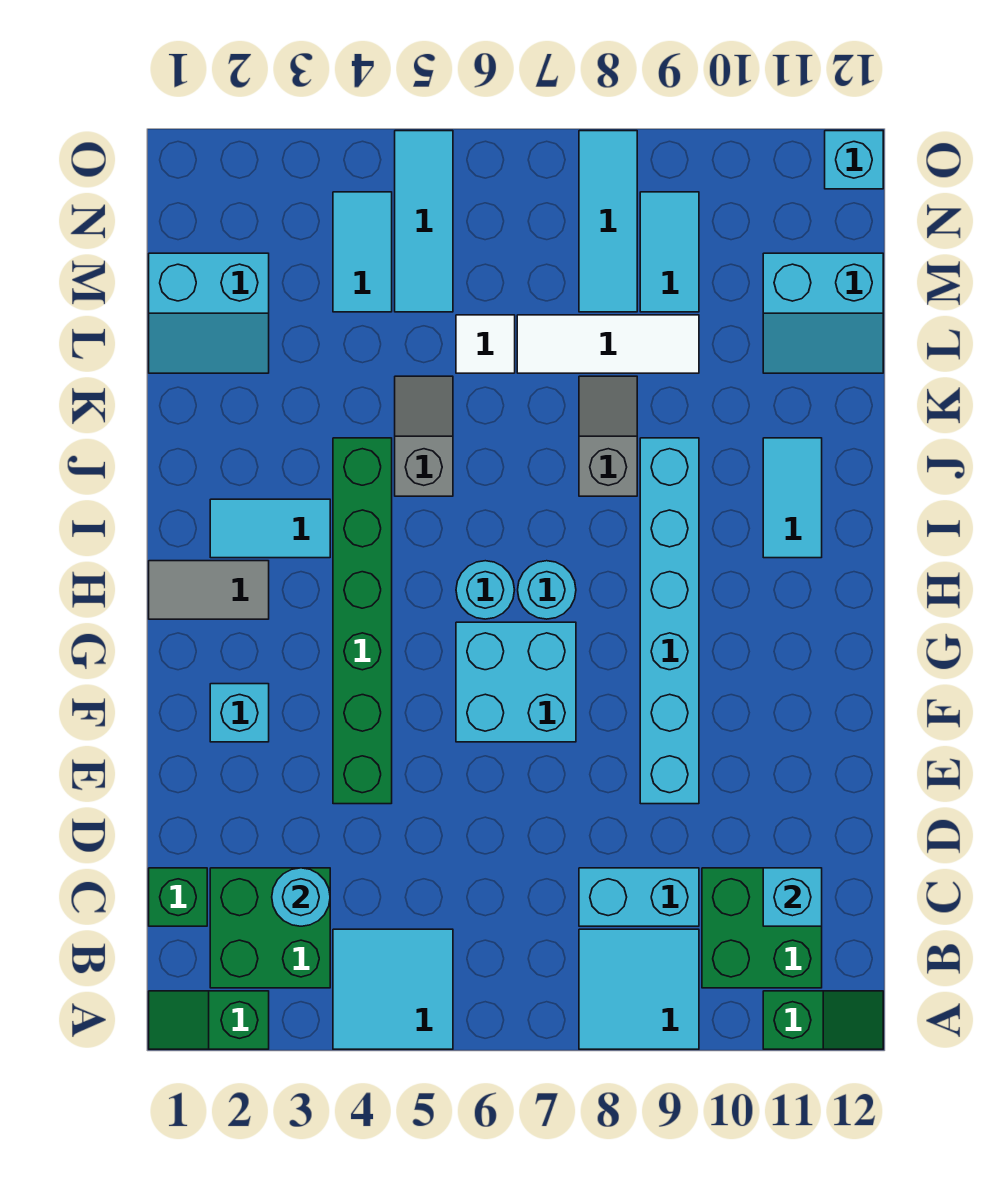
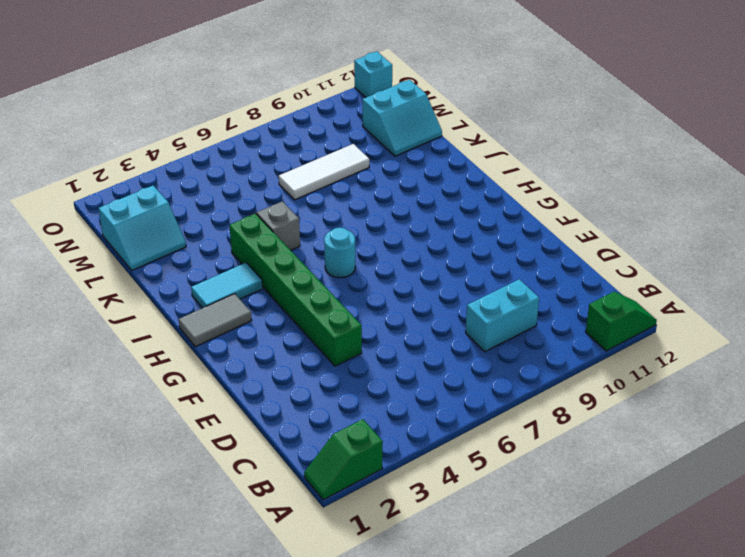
none -> cyan tile A4:B5 level 1
none -> cyan tile A8:B9 level 1
none -> green brick B2:C3 level 1
none -> green brick B10:C11 level 1

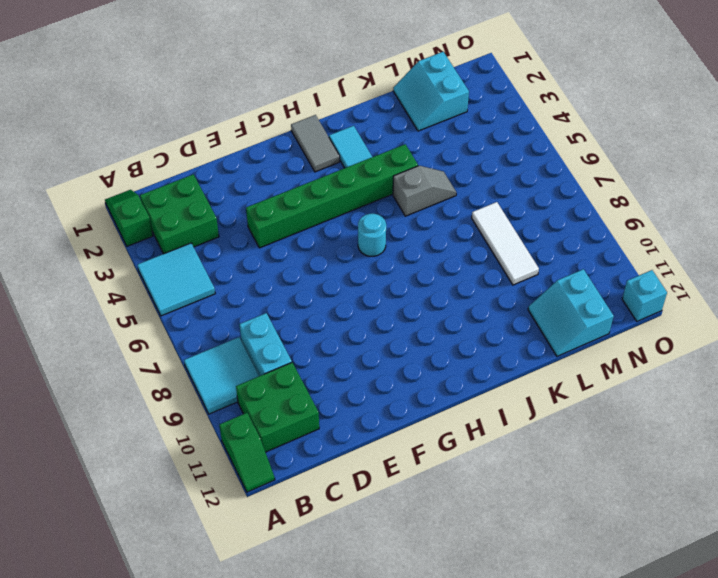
none -> green brick C1 level 1
none -> cyan brick E9:J9 level 1
none -> cyan brick F2 level 1
none -> cyan brick F6:G7 level 1

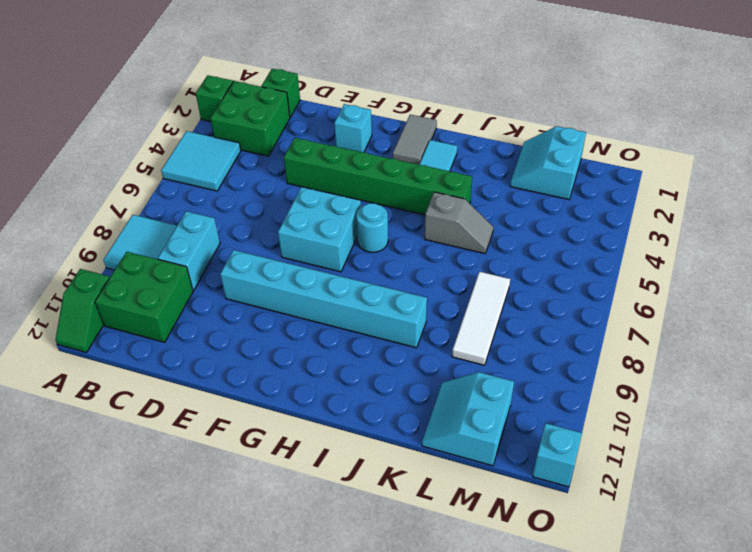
none -> cyan round brick H7 level 1
none -> cyan tile I11:J11 level 1
none -> grey slope J8:K8 level 1 top J
none -> white tile L6 level 1

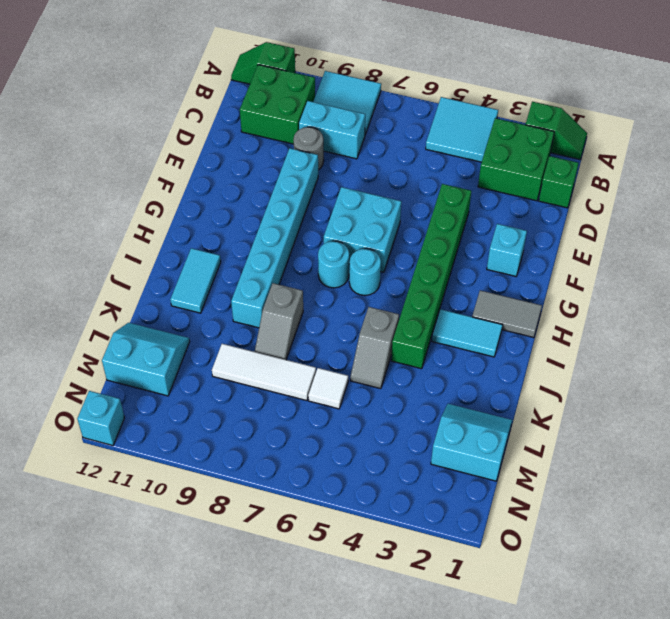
grey round brick D9 level 1 -> none
none -> cyan tile M4:N4 level 1
none -> cyan tile M5:O5 level 1
none -> cyan tile M8:O8 level 1
none -> cyan tile M9:N9 level 1

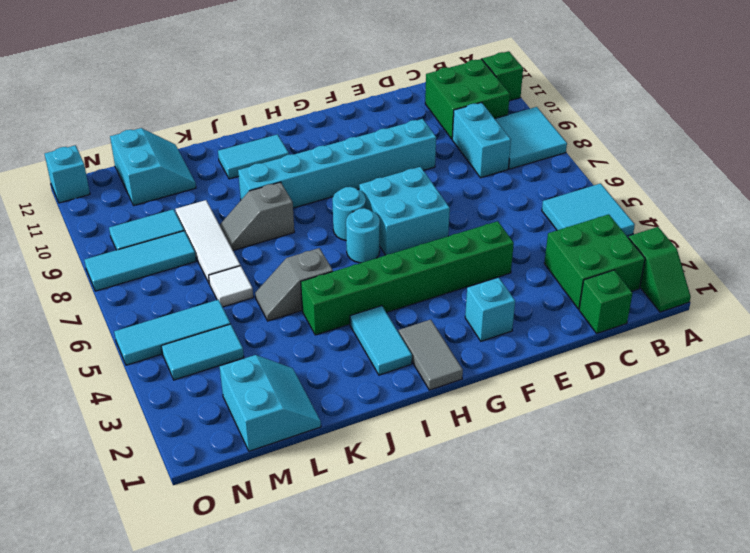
none -> cyan round brick C3 level 2
none -> cyan brick C11 level 2

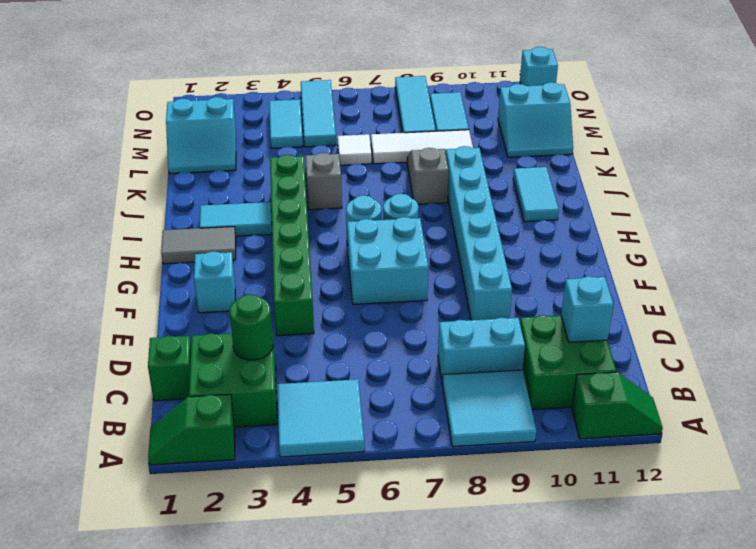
green round brick C3 level 2 -> cyan round brick C3 level 2

